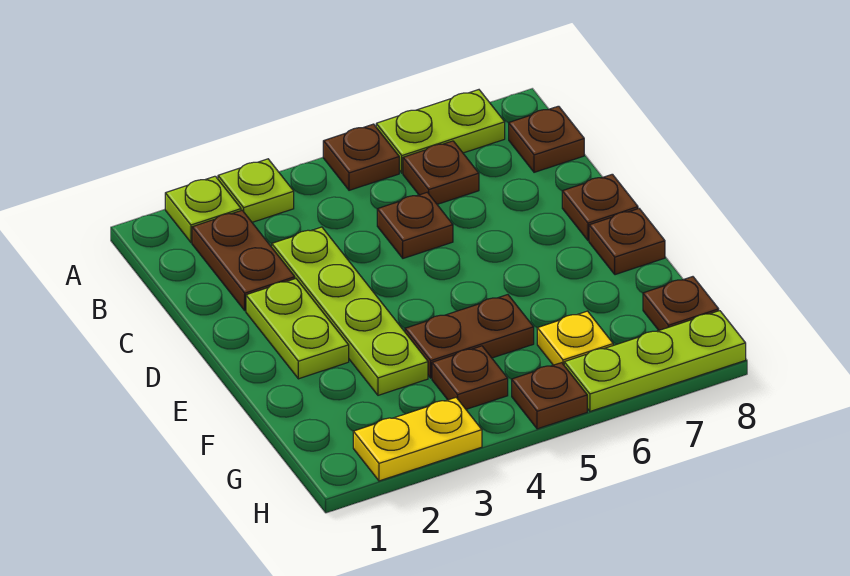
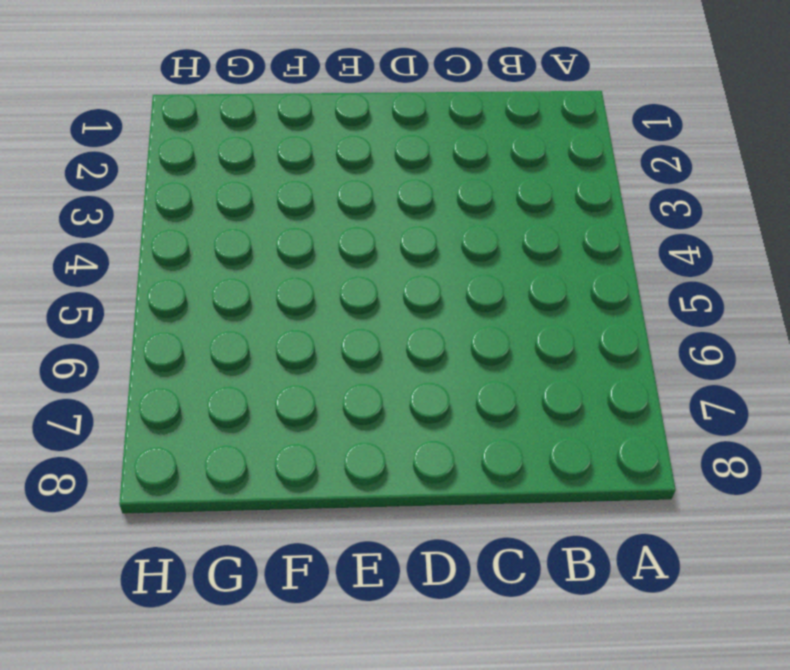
none -> lime plate A2 level 1
none -> lime plate A3 level 1
none -> brown plate A5 level 1

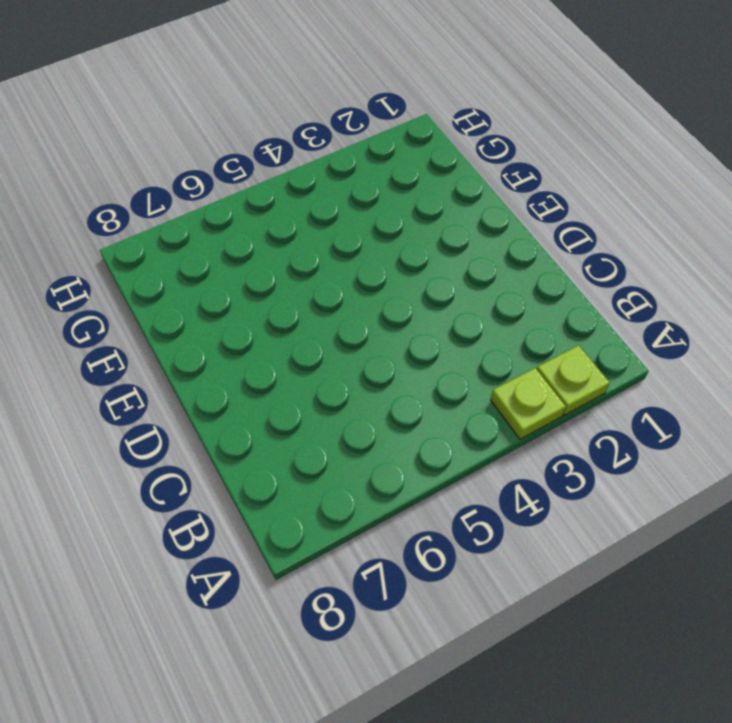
none -> brown plate A5 level 1
none -> lime plate A6:A7 level 1
none -> brown plate B2:C2 level 1

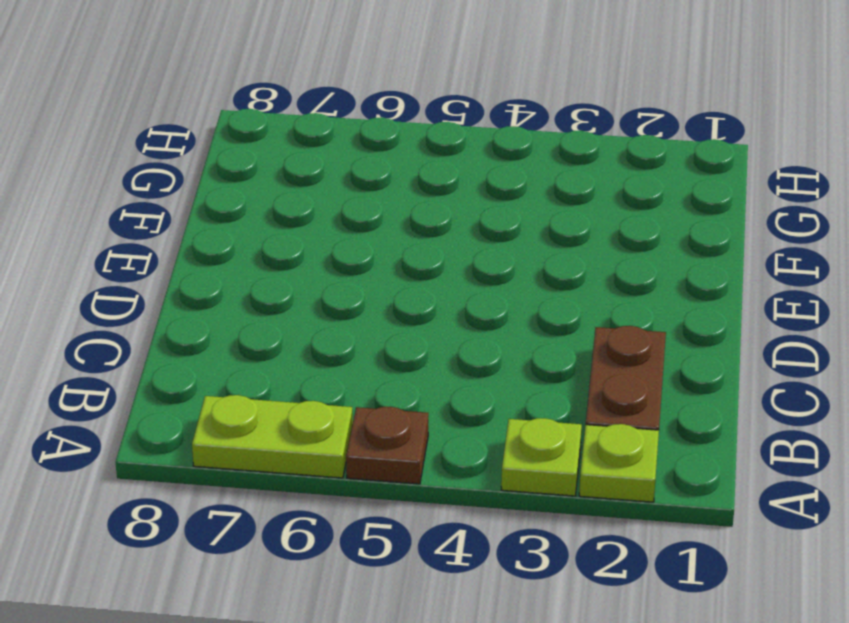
none -> brown plate B6 level 1
none -> brown plate B8 level 1
none -> lime plate C3:F3 level 1

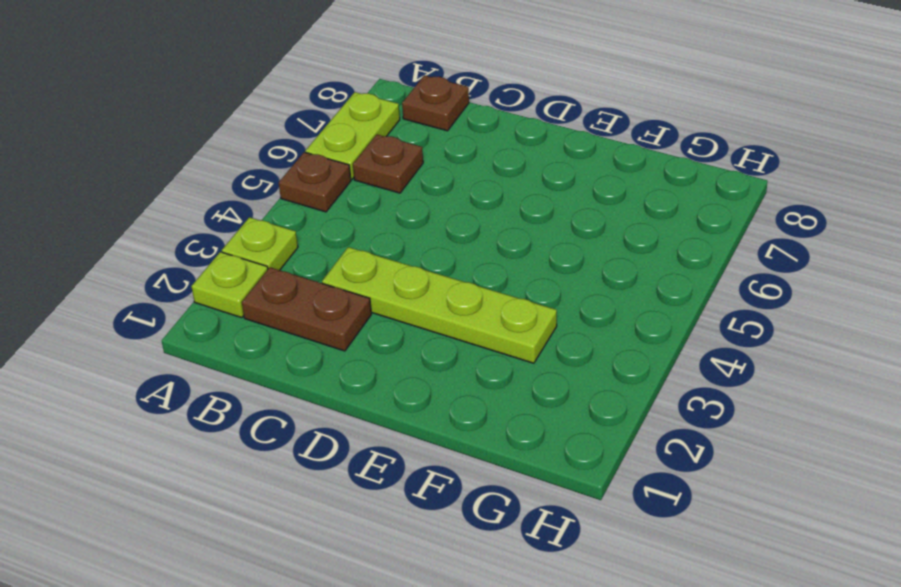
none -> brown plate C5 level 1
none -> lime plate D2:E2 level 1
none -> brown plate D8 level 1

